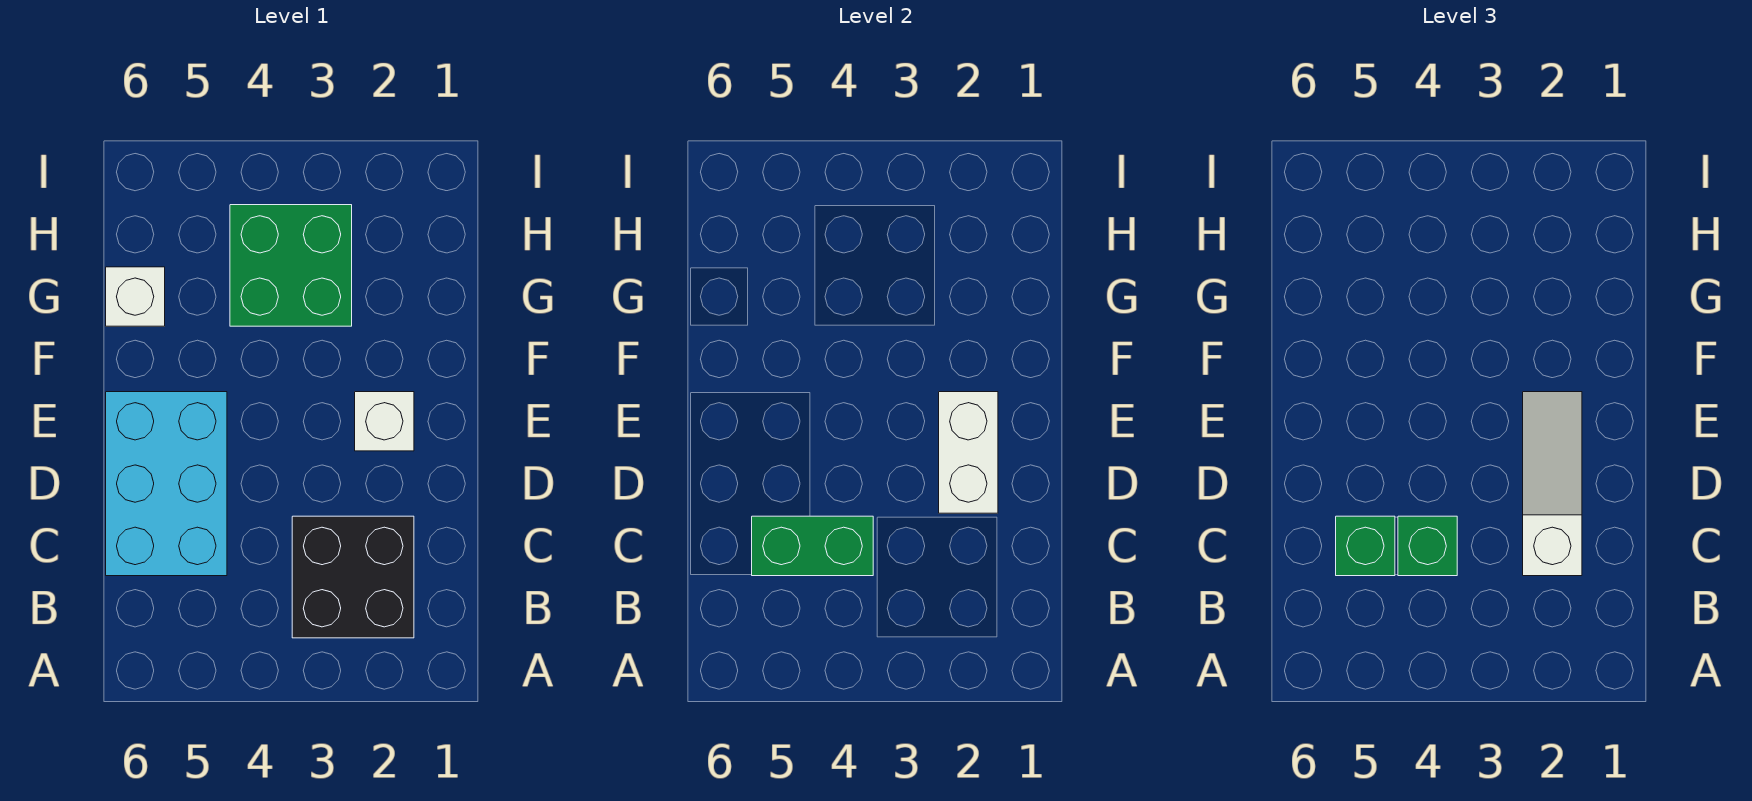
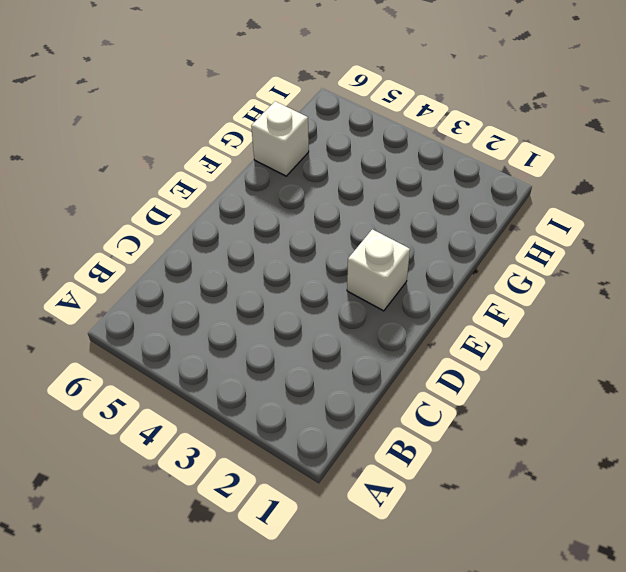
none -> black brick B2:C3 level 1
none -> cyan brick C5:E6 level 1

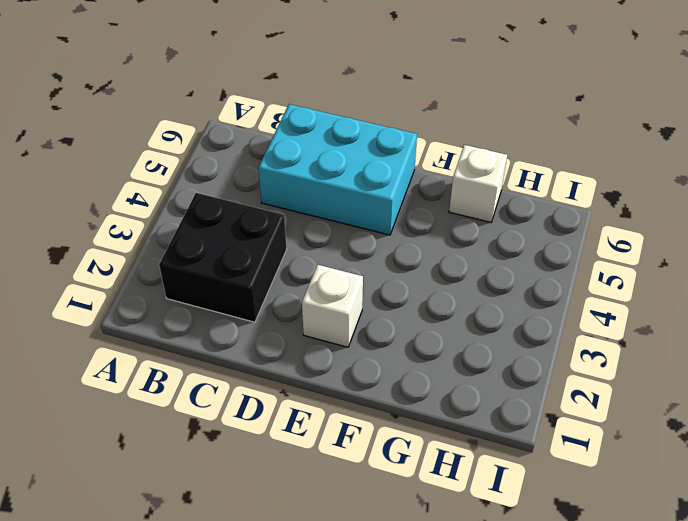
none -> green brick G3:H4 level 1
none -> green brick C4:C5 level 2

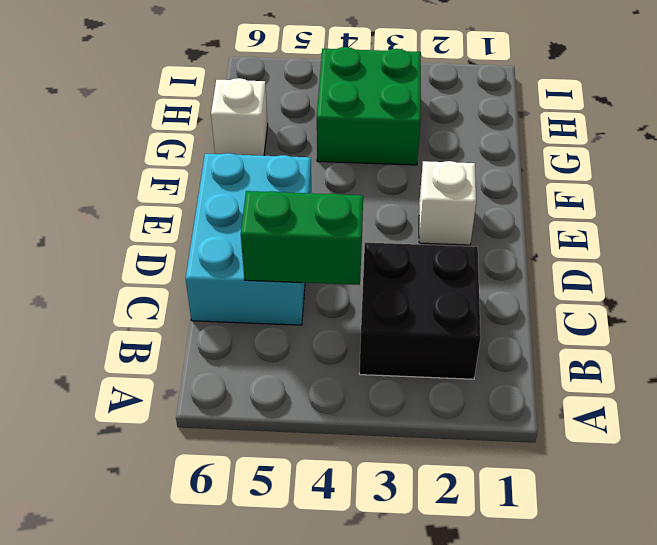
none -> white brick D2:E2 level 2
none -> white slope C2:E2 level 3 top C

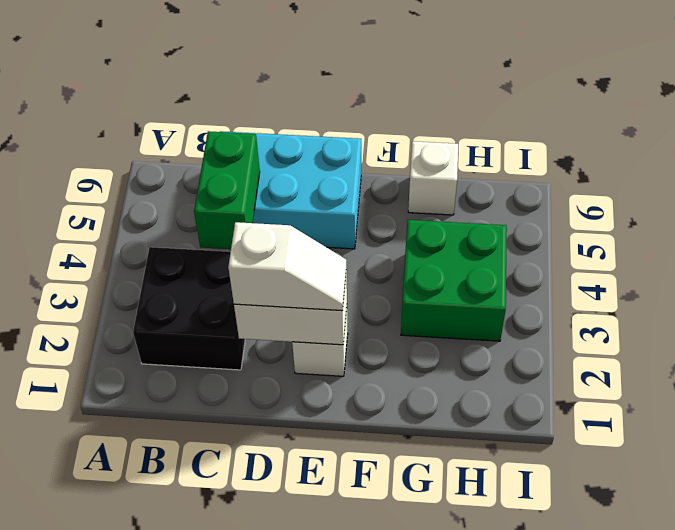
white slope D2:E2 level 3 top D -> white slope C2:E2 level 3 top C
none -> green brick C4 level 3
none -> green brick C5 level 3

